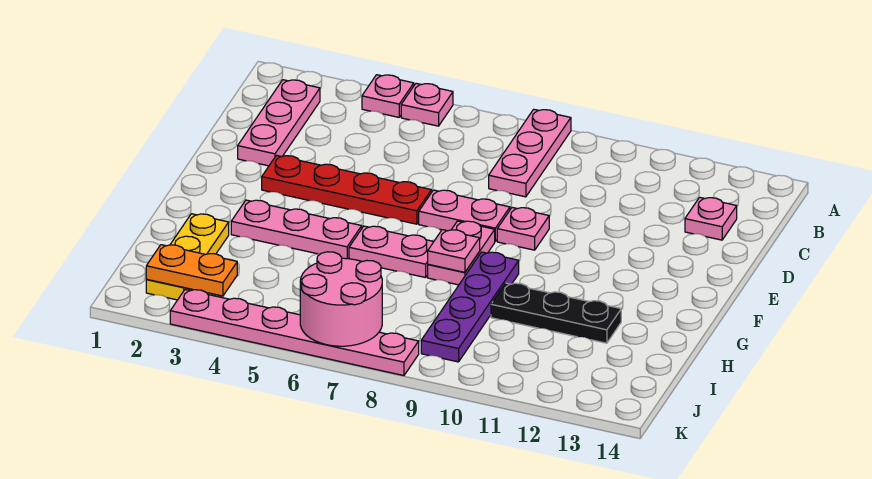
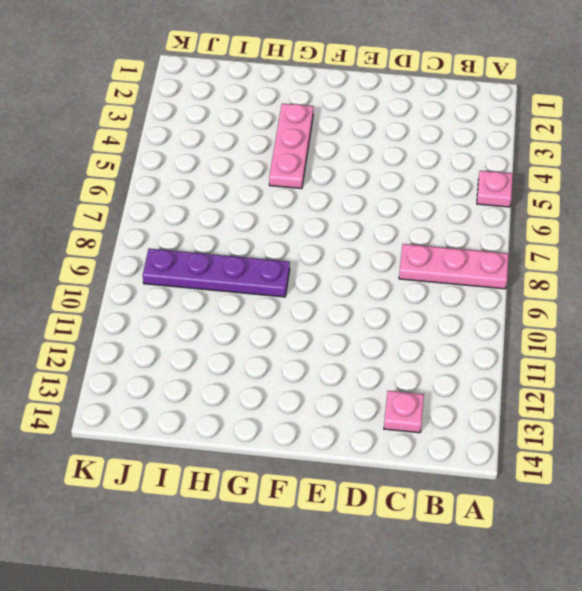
none -> pink plate A4 level 1
none -> pink plate B2:D2 level 1
none -> red plate E3:E6 level 1

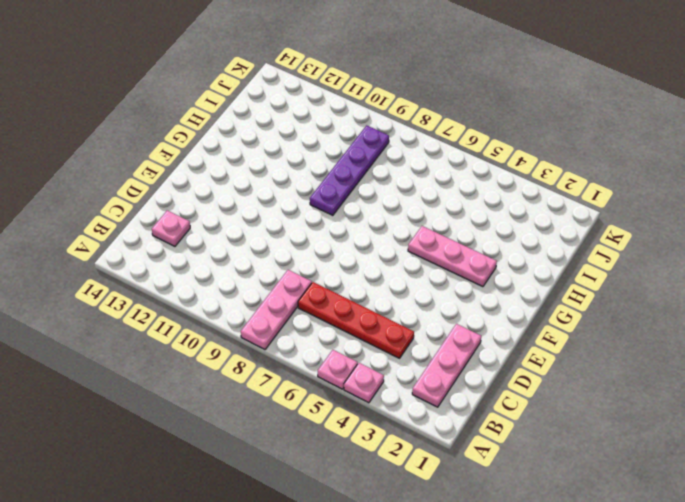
red plate C4:C7 level 1 -> red plate E3:E6 level 1
none -> pink plate E7:E8 level 1
none -> pink plate E9 level 1
none -> pink plate F8:G8 level 1

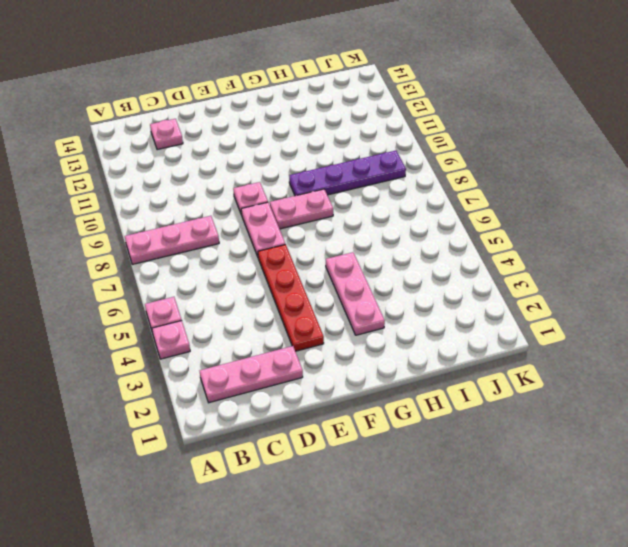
none -> pink plate G6:G7 level 1
none -> yellow plate H2:J2 level 1
none -> black plate H10:H12 level 1

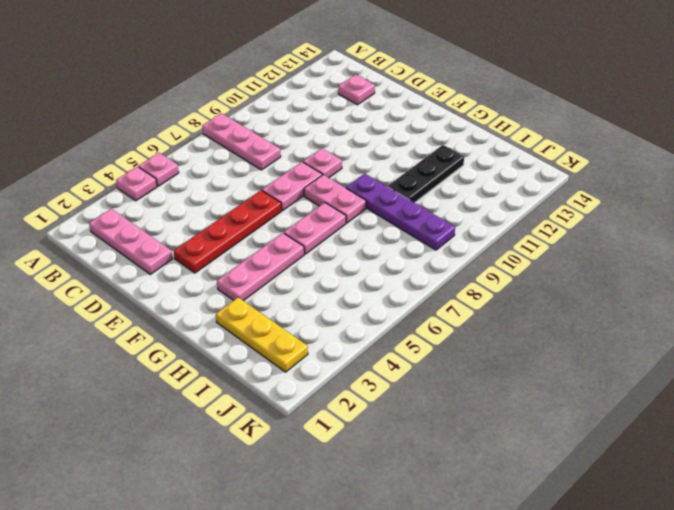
none -> pink plate K3:K8 level 1
none -> pink plate G8 level 2
none -> orange plate J2:J3 level 2

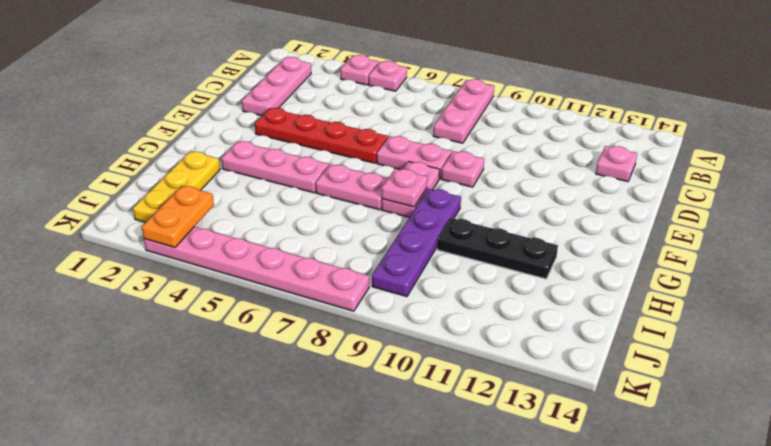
orange plate J3:K3 level 2 -> orange plate J2:J3 level 2
none -> pink round brick J6:K7 level 2

